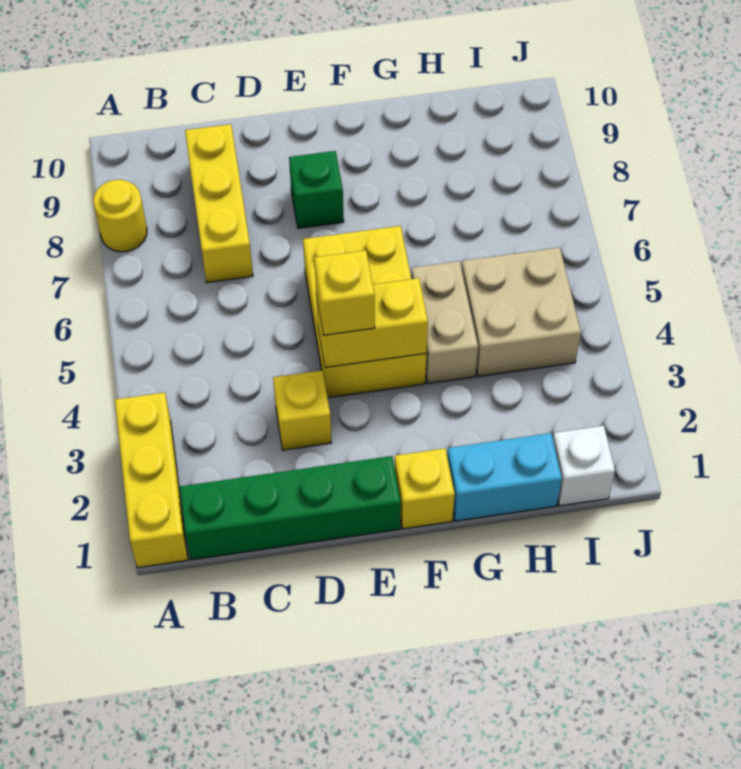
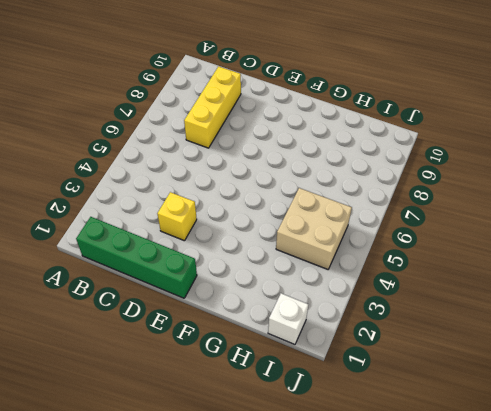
none -> yellow brick A1:A3 level 1
none -> yellow round brick A8 level 1
none -> yellow brick E4:F6 level 1

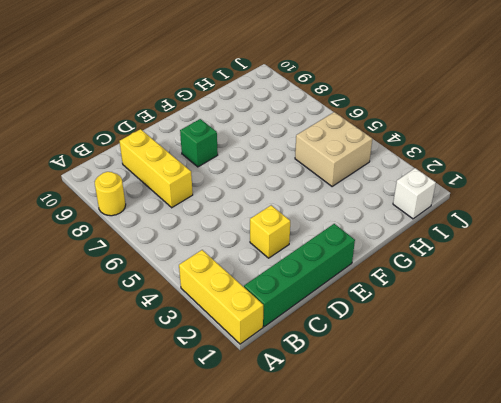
none -> yellow brick E4:F6 level 1
none -> yellow brick F1 level 1
none -> cyan brick G1:H1 level 1

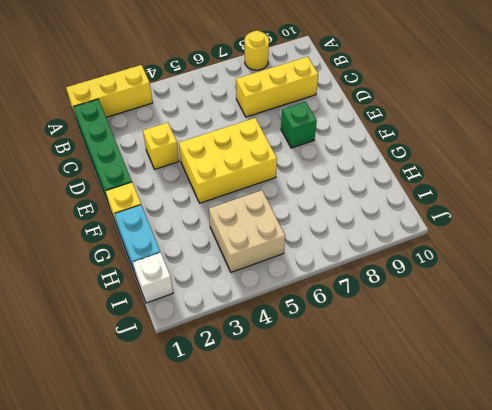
none -> tan brick G4:G5 level 1
none -> yellow brick E4:F4 level 2
none -> yellow brick E4 level 3

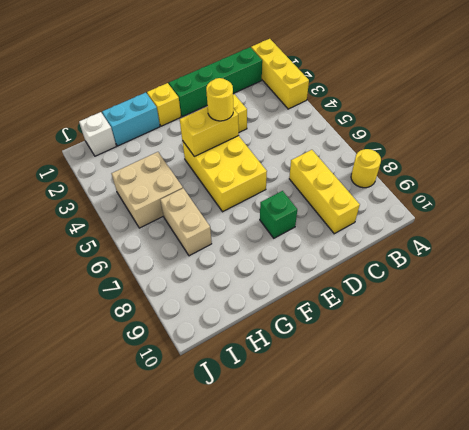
yellow round brick E4 level 3 -> yellow brick E4 level 3
tan brick H6:H7 level 1 -> tan brick G4:G5 level 1

